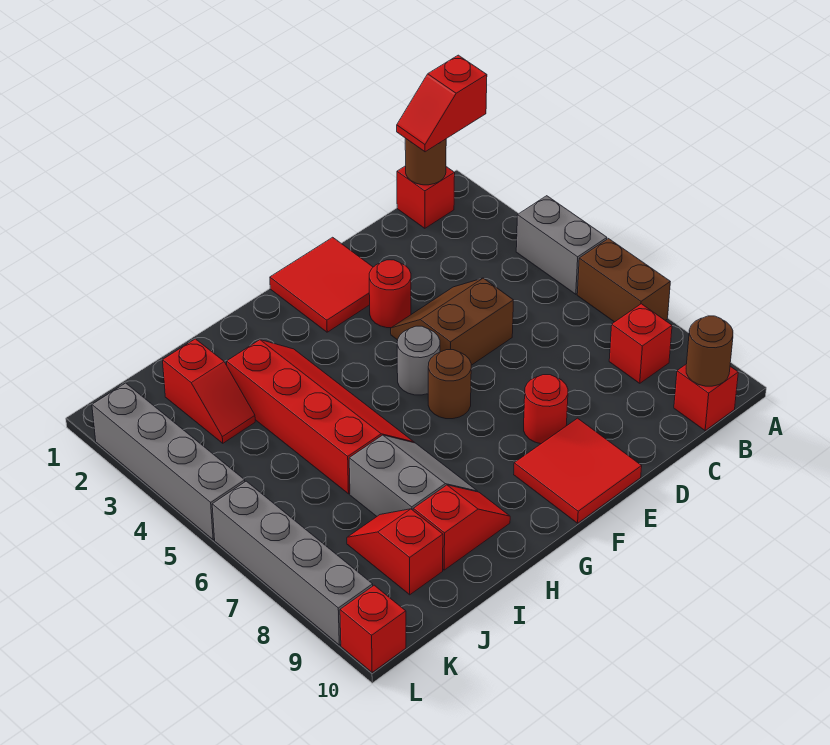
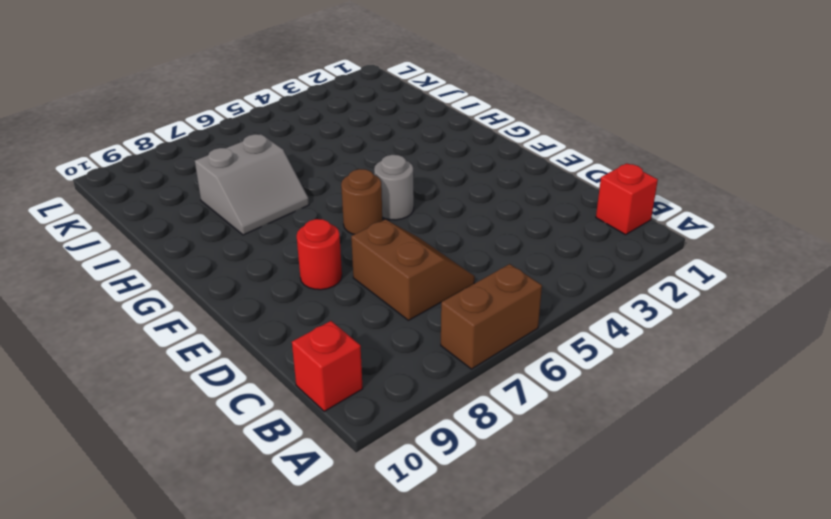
brown slope C6:D7 level 1 top 7 -> brown slope D4:E5 level 1 top 5
none -> grey brick A4:A5 level 1
none -> red brick B8 level 1
none -> red tile E1:F2 level 1

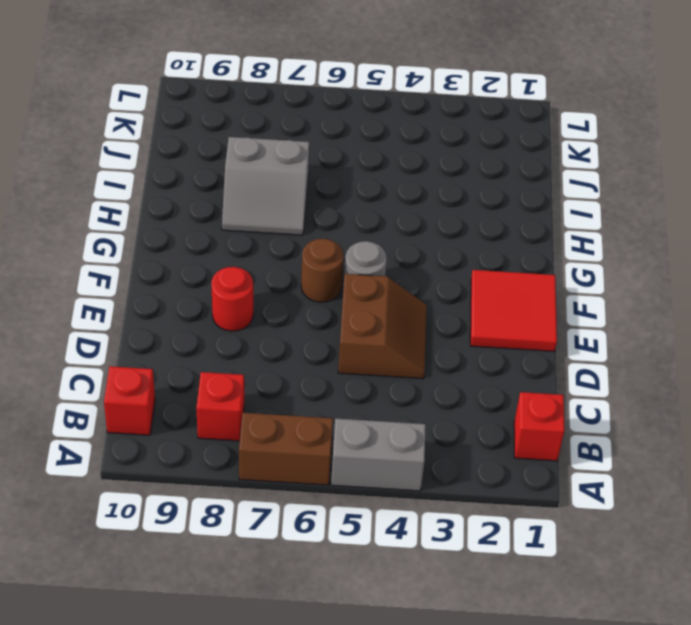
none -> red round brick E3 level 1
none -> red tile E9:F10 level 1
none -> red slope H3:I6 level 1 top I

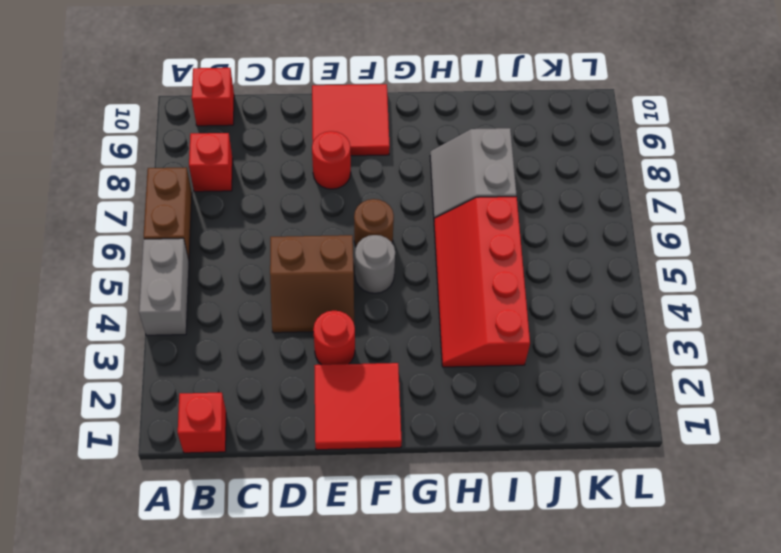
none -> red slope H9:I9 level 1 top I
none -> red slope J2:J3 level 1 top 2
none -> red slope J8:J9 level 1 top 9

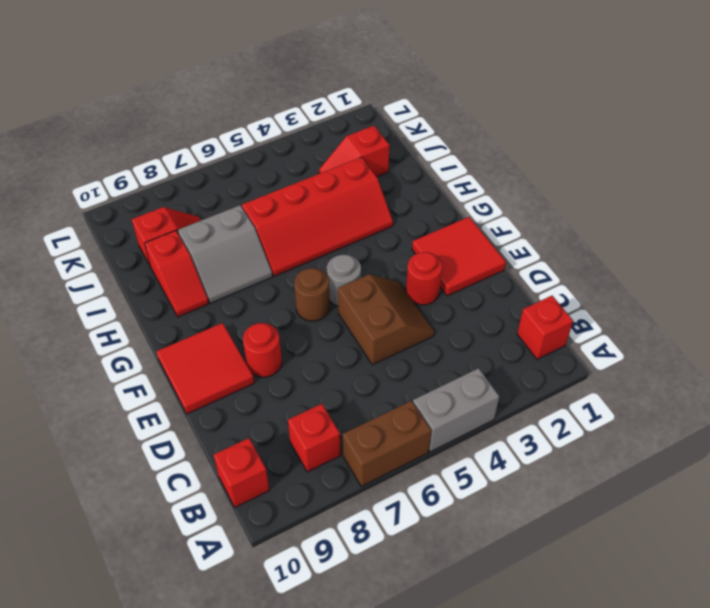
none -> grey brick L2:L5 level 1
none -> grey brick L6:L9 level 1
none -> red brick L10 level 1

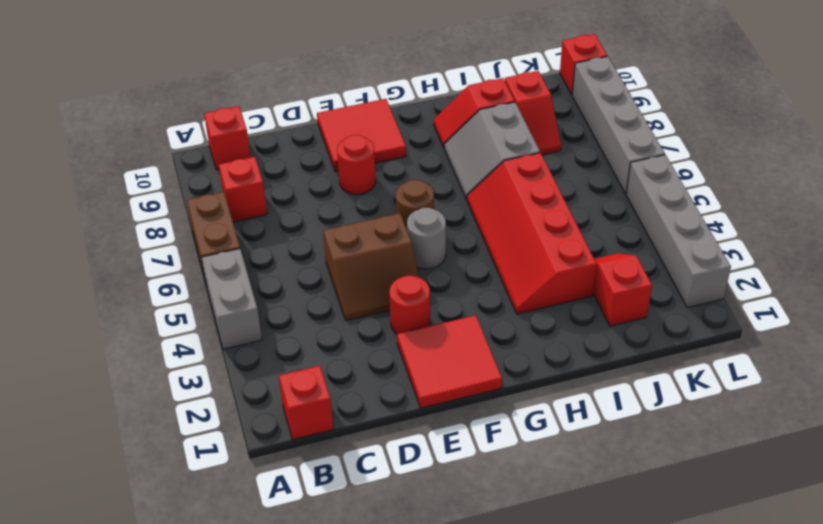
none -> brown round brick B1 level 2
none -> brown round brick B10 level 2
none -> red slope A1:B1 level 3 top A

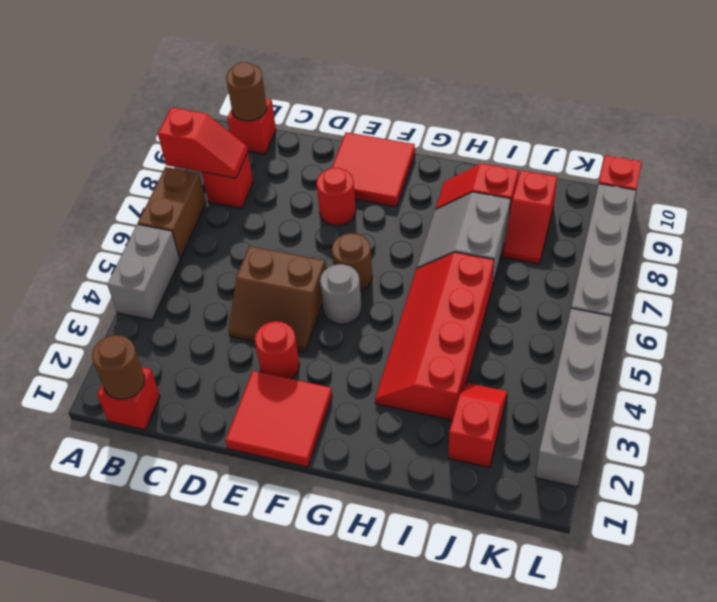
red slope A8:B8 level 2 top A -> red slope A1:B1 level 3 top A

